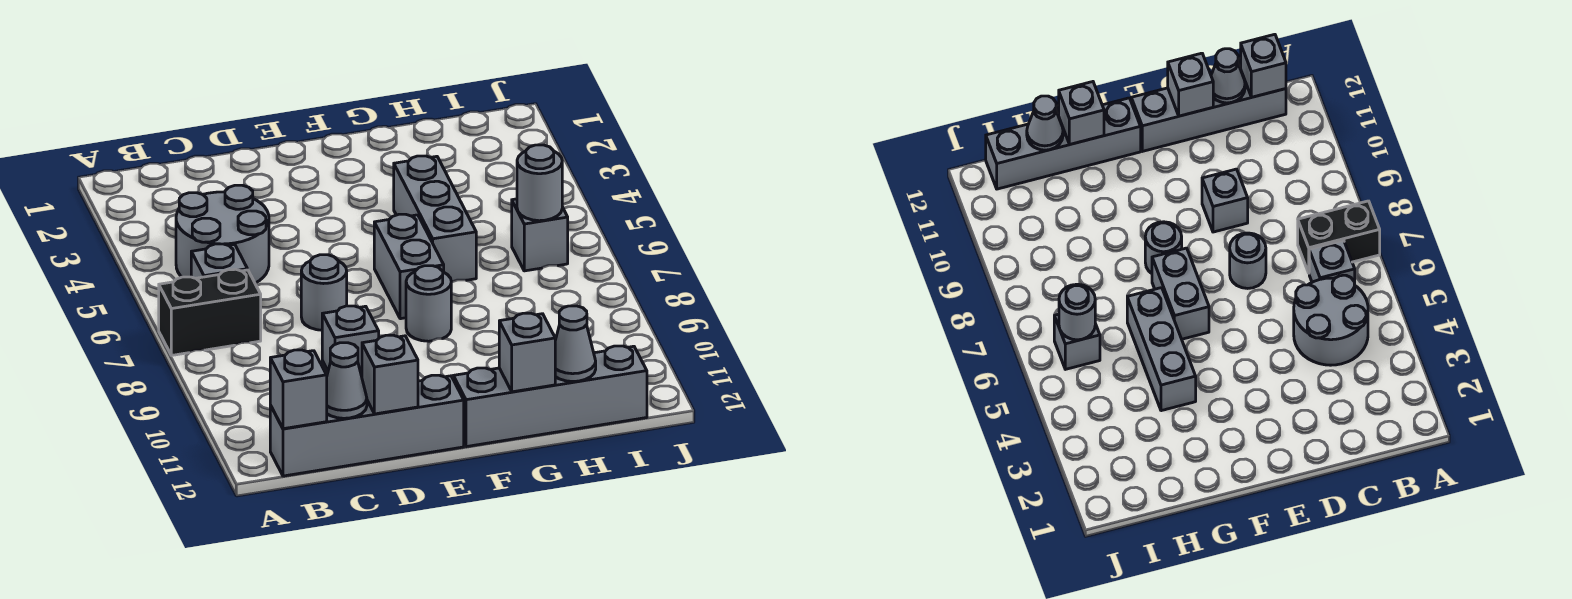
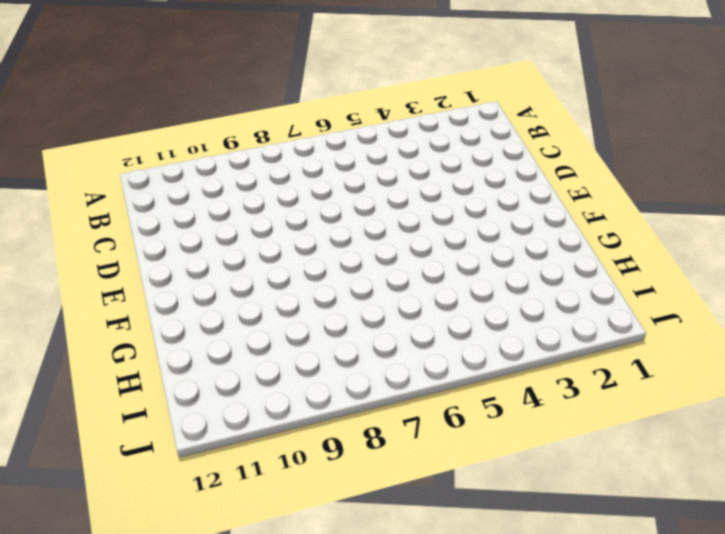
none -> black brick A7:B7 level 1
none -> grey round brick B4:C5 level 1
none -> grey brick B6 level 1

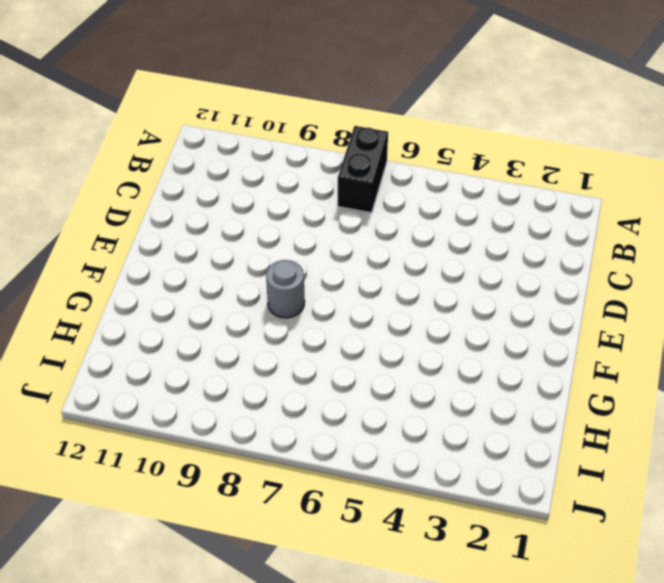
none -> grey round brick B4:C5 level 1
none -> grey brick B6 level 1
none -> grey brick B12:E12 level 1

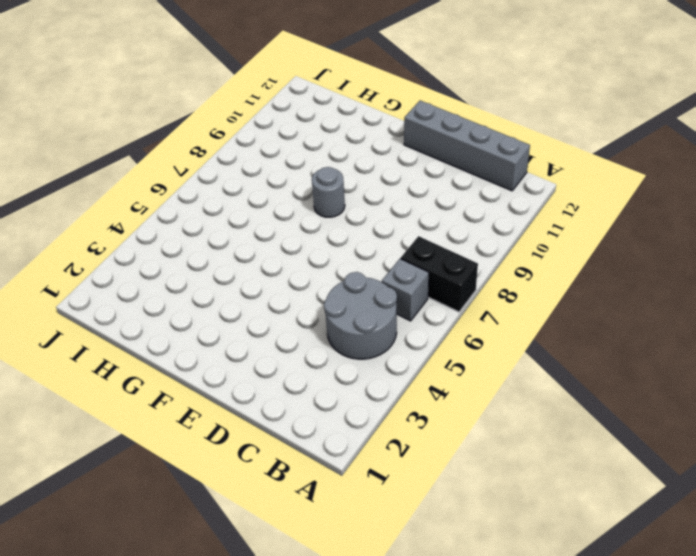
none -> grey round brick D7 level 1
none -> grey brick D9 level 1
none -> grey brick F6:F7 level 1

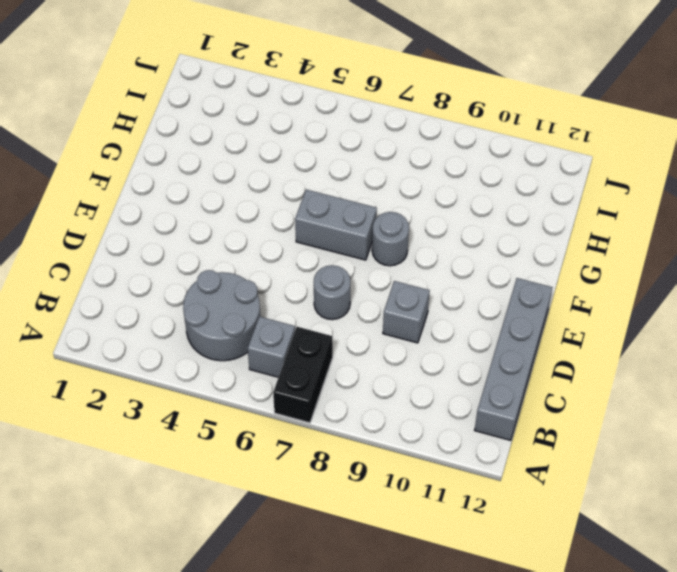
none -> grey brick F12:I12 level 1
none -> grey brick G4:G6 level 1
none -> grey brick I6 level 1

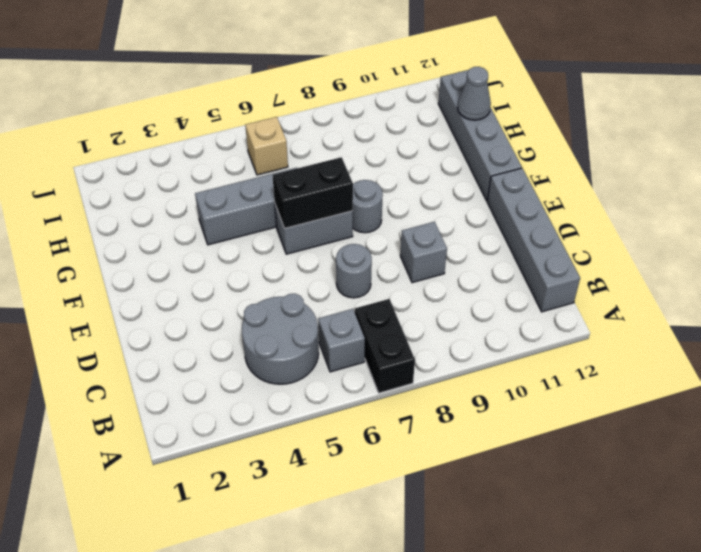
black brick F6:F7 level 2 -> none
tan brick I6 level 1 -> grey brick I6 level 1
none -> grey brick B12 level 2
none -> grey cone C12 level 2
none -> grey brick D12 level 2

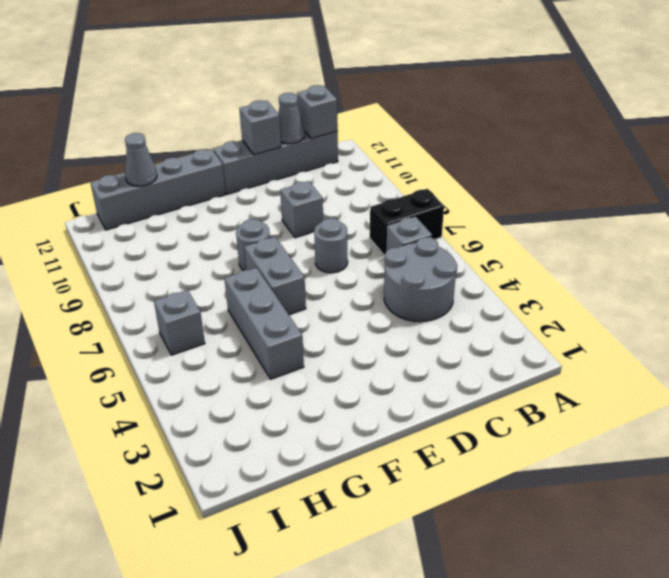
none -> grey brick G12 level 2
none -> grey round brick I6 level 2

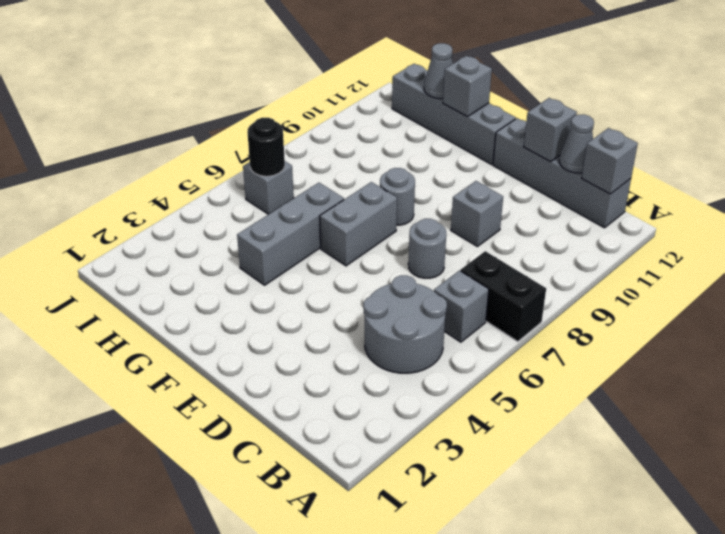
black round brick I6 level 2 -> grey round brick I6 level 2

